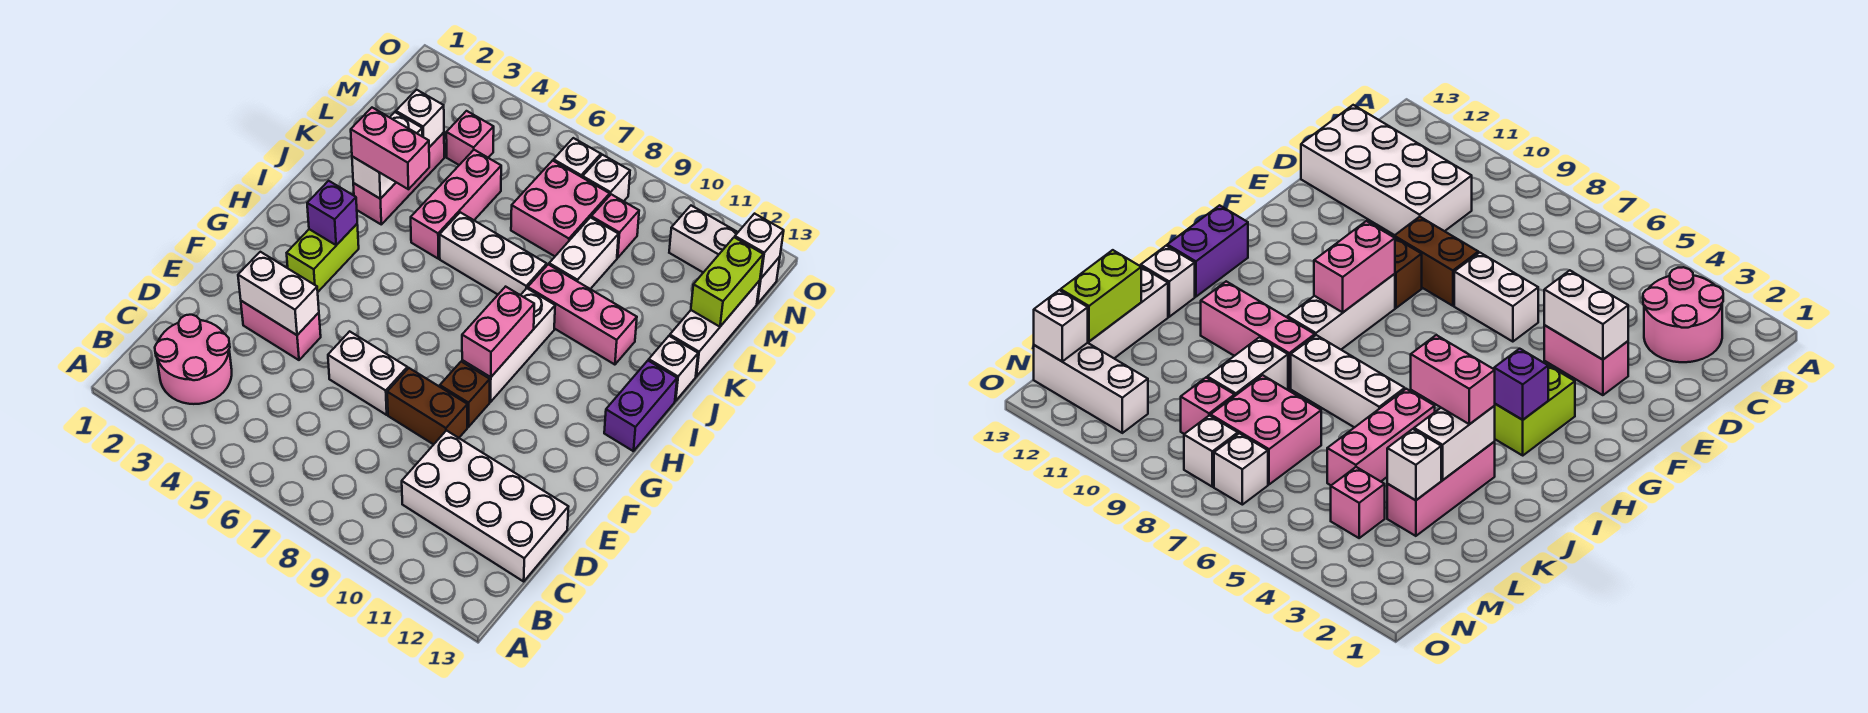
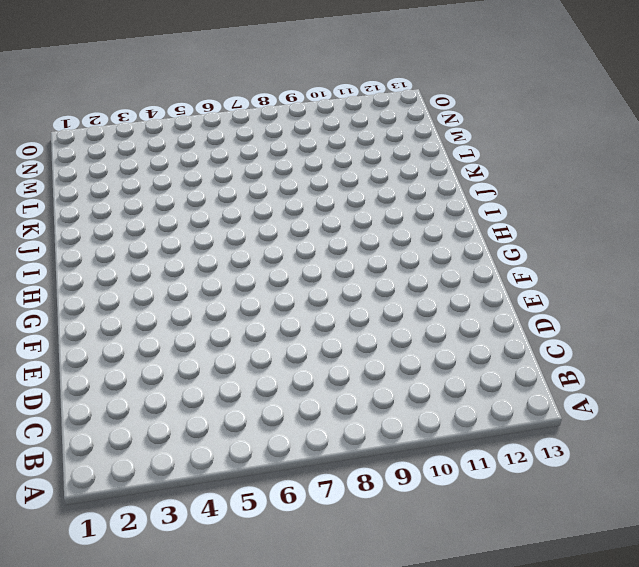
none -> pink round brick B2:C3 level 1
none -> white brick C10:D13 level 1
none -> pink brick E3:E4 level 1
none -> white brick E6:E7 level 1

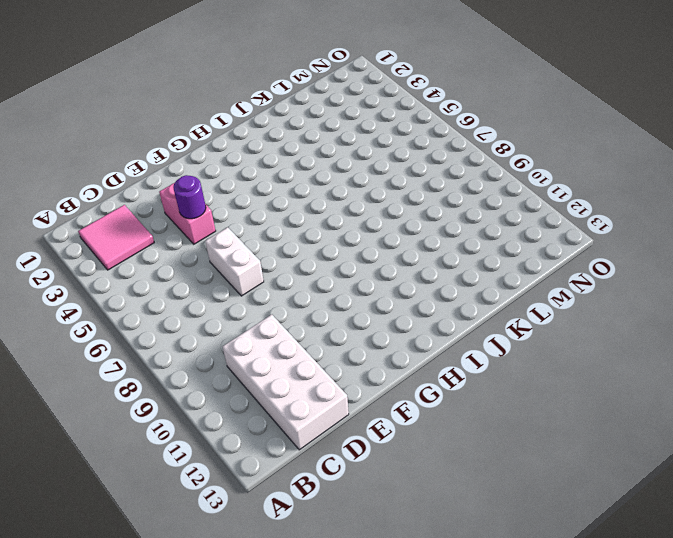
pink tile B2:C3 level 1 -> pink round brick B2:C3 level 1
purple round brick E4 level 2 -> white brick E3:E4 level 2
none -> brown brick E8:E9 level 1
none -> brown brick F9 level 1
none -> lime brick G3:H3 level 1
none -> white brick G9:I9 level 1

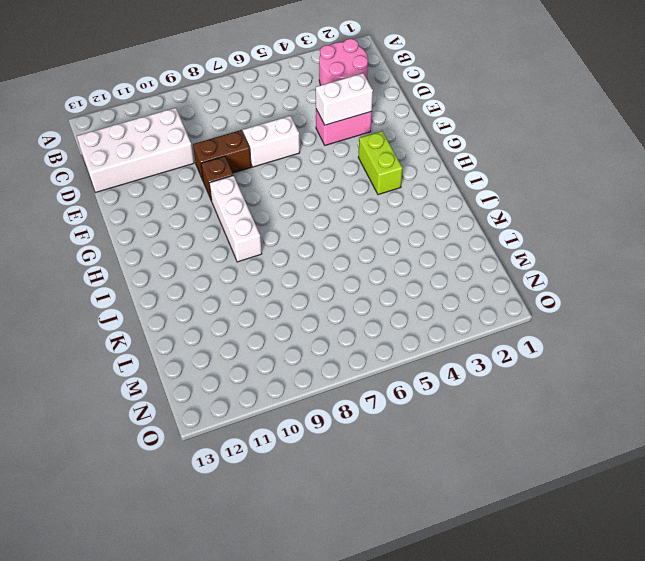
none -> purple brick H13:I13 level 1
none -> pink brick J3:L3 level 1
none -> pink brick J5:L5 level 1
none -> white brick J6:J8 level 1

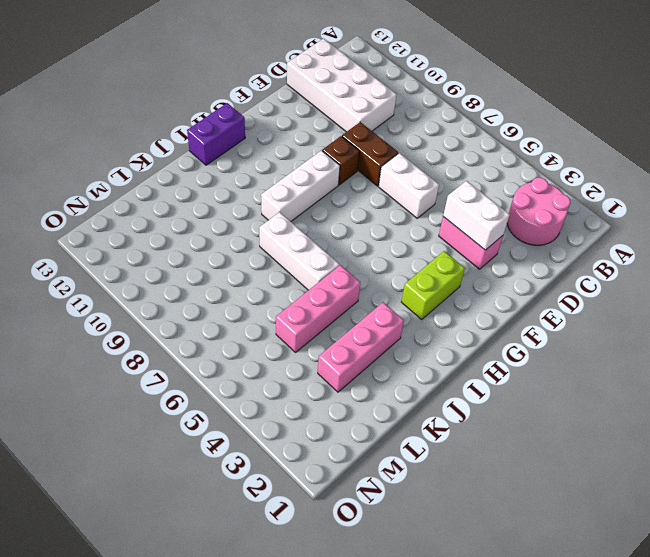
none -> pink brick J9:J11 level 1
none -> white brick J13 level 1
none -> white brick K9:L9 level 1
none -> white brick K13:M13 level 1

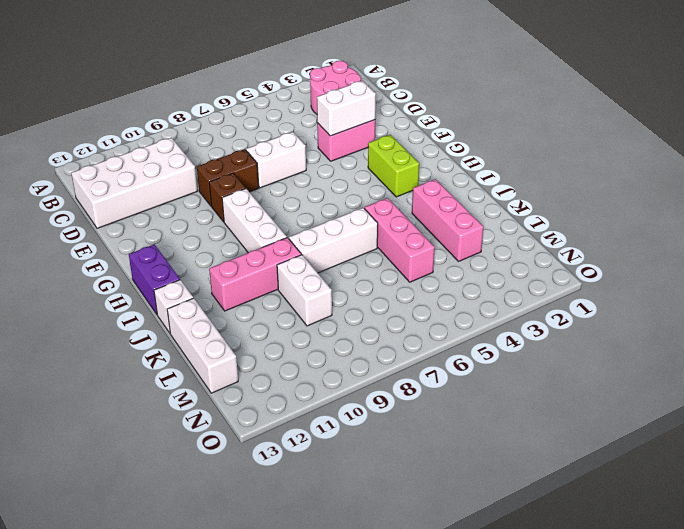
none -> pink brick L7:M8 level 1
none -> pink brick M4 level 1
none -> pink brick M9 level 1
none -> white brick N7 level 1

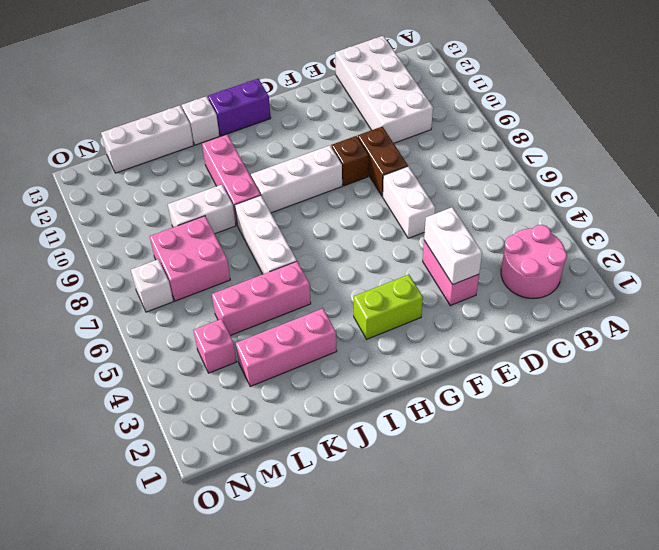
none -> pink brick M9 level 1
none -> white brick N8 level 1
none -> white brick N11:N13 level 1
none -> pink brick G9:H9 level 2

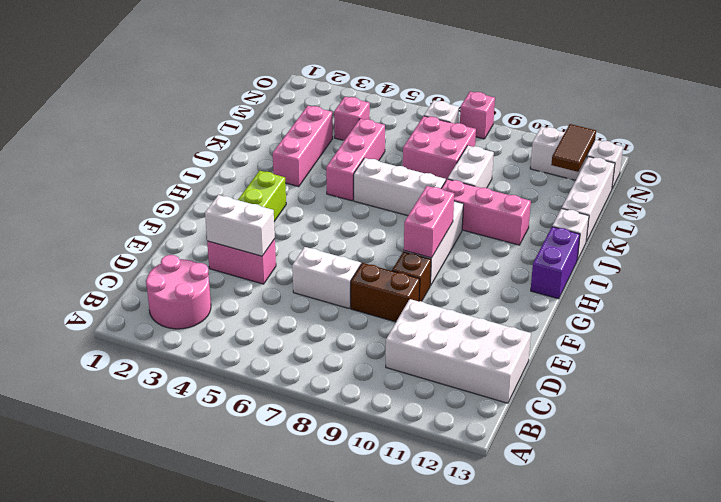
brown tile M12:N12 level 2 -> none
pink brick O8 level 1 -> pink brick M9 level 1
none -> white brick N8 level 1
none -> purple brick H3 level 2
none -> white brick J3:K3 level 2
none -> white brick L3 level 2

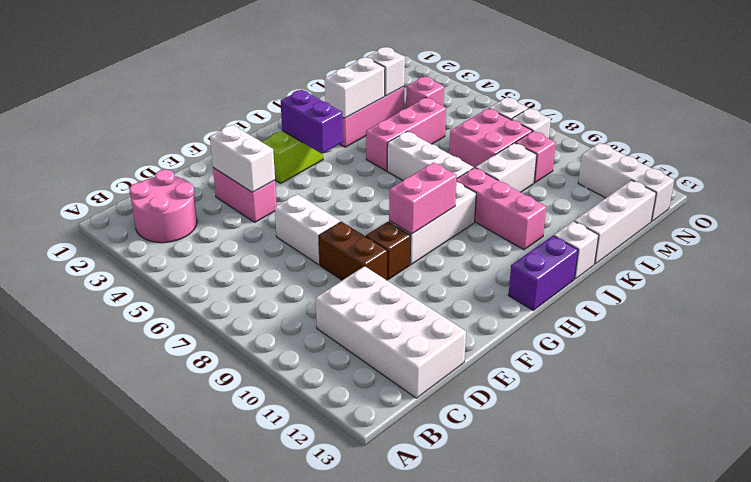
purple brick H3:H4 level 2 -> purple brick H3 level 2
none -> lime brick L13:M13 level 2
none -> white brick N13 level 2
none -> pink brick J3:J4 level 3

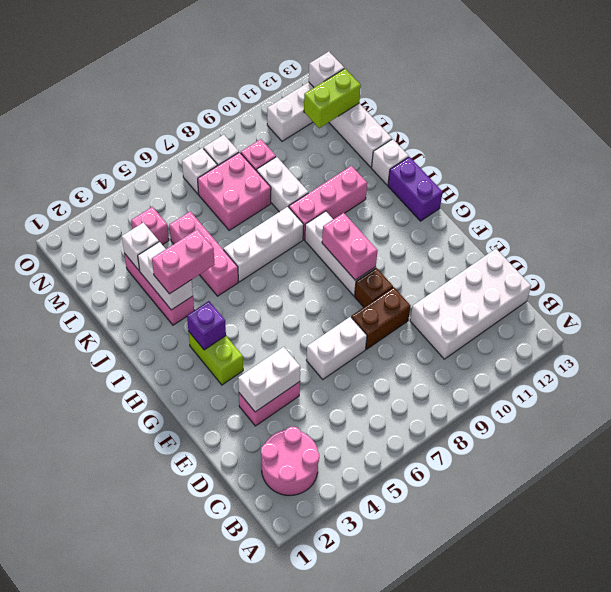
lime brick M12:M13 level 2 -> lime brick L13:M13 level 2

